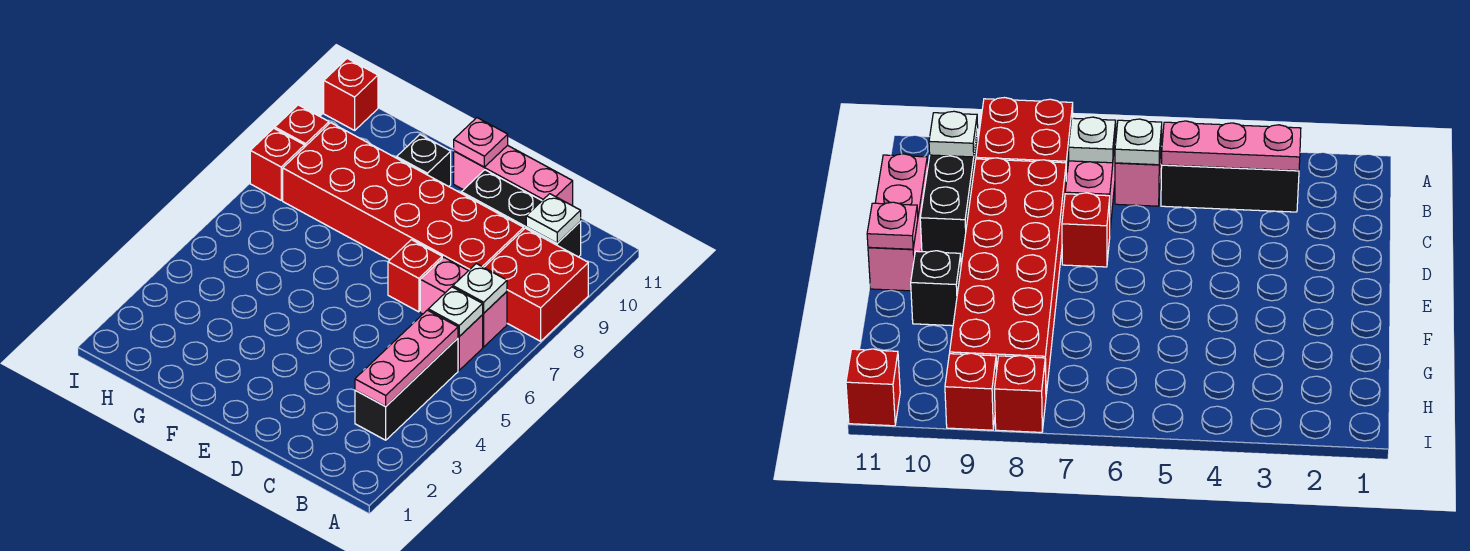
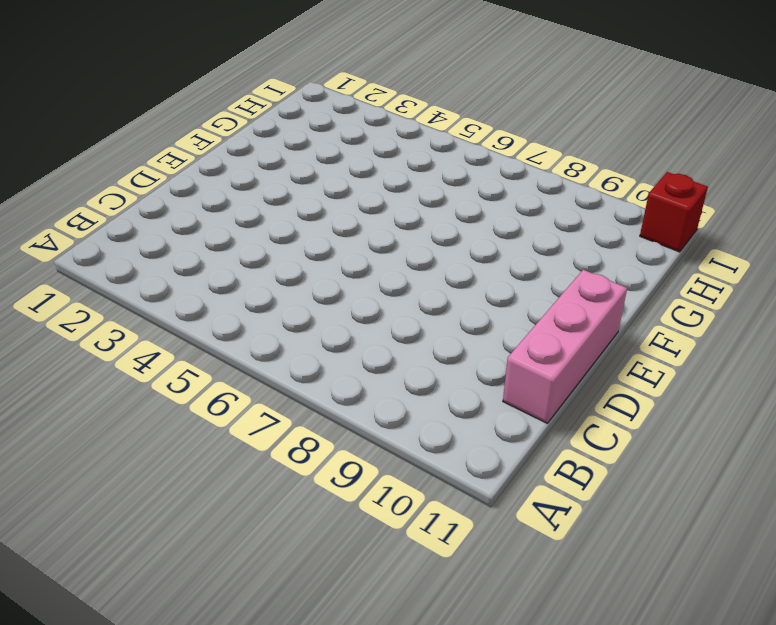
none -> red brick A8:B9 level 1
none -> black brick B3:B5 level 1
none -> pink brick B6 level 1

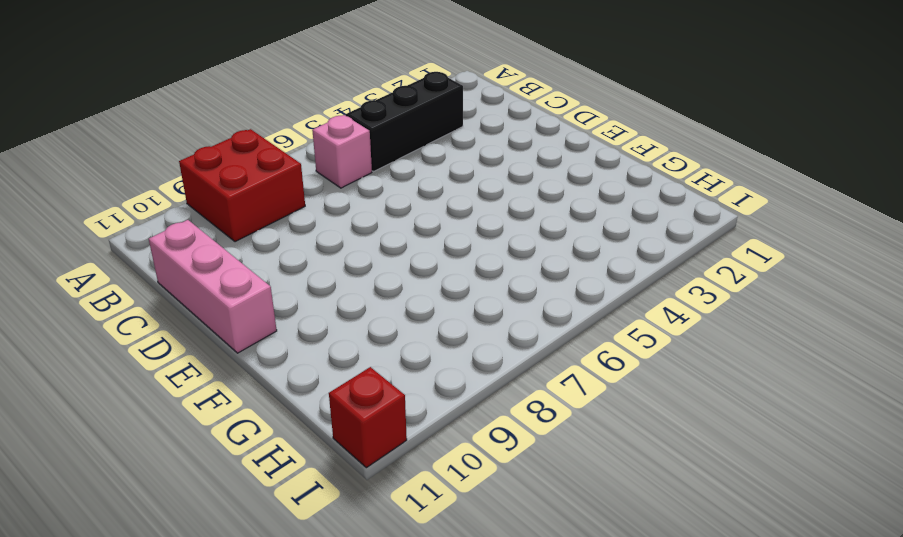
none -> pink brick B7:C7 level 1
none -> black brick B10:D10 level 1
none -> red brick C8:H9 level 1

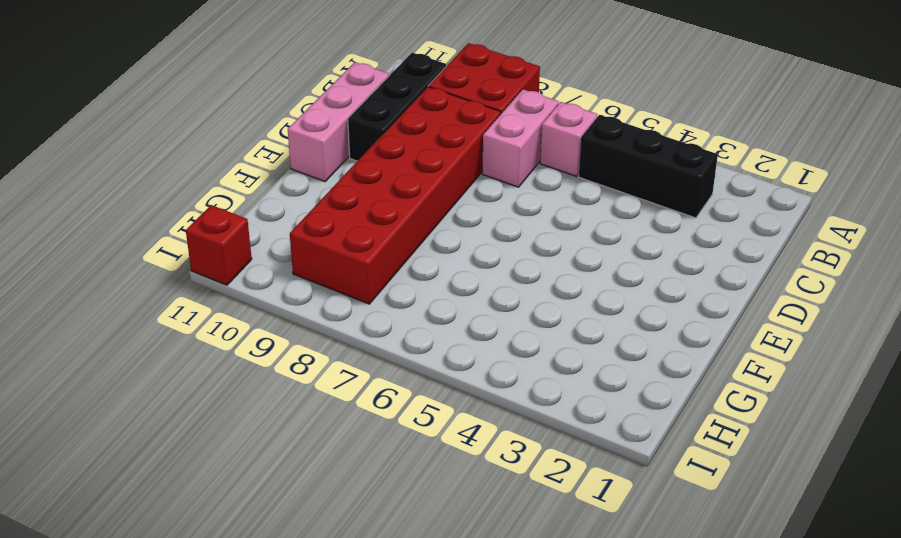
none -> red brick D7 level 1
none -> black brick F10 level 1
none -> red brick I8 level 1

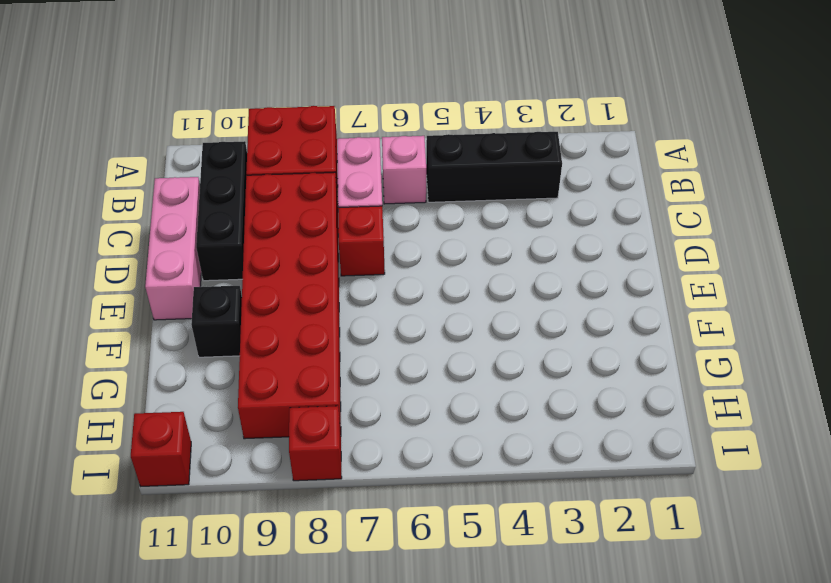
none -> red brick I9 level 1
none -> pink plate B3:B5 level 2
none -> white plate B6 level 2

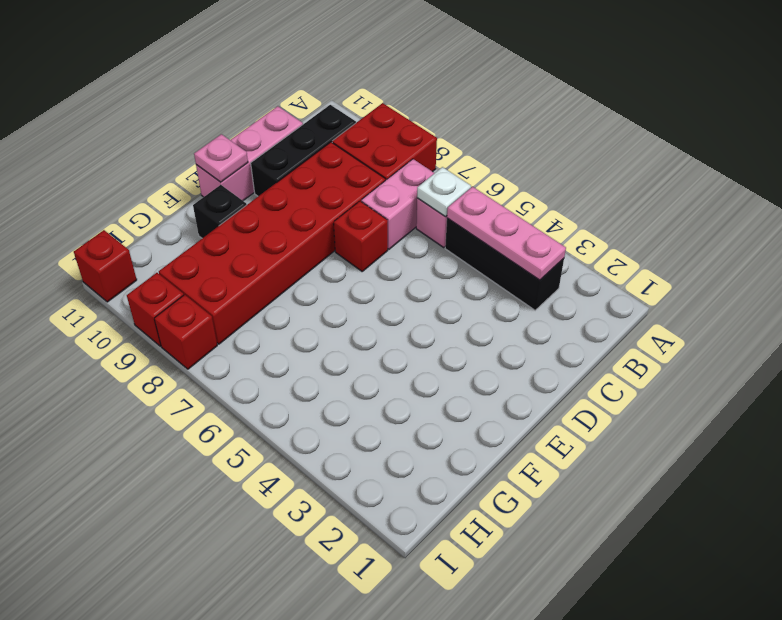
none -> white plate B7 level 2
none -> white plate B10 level 2

